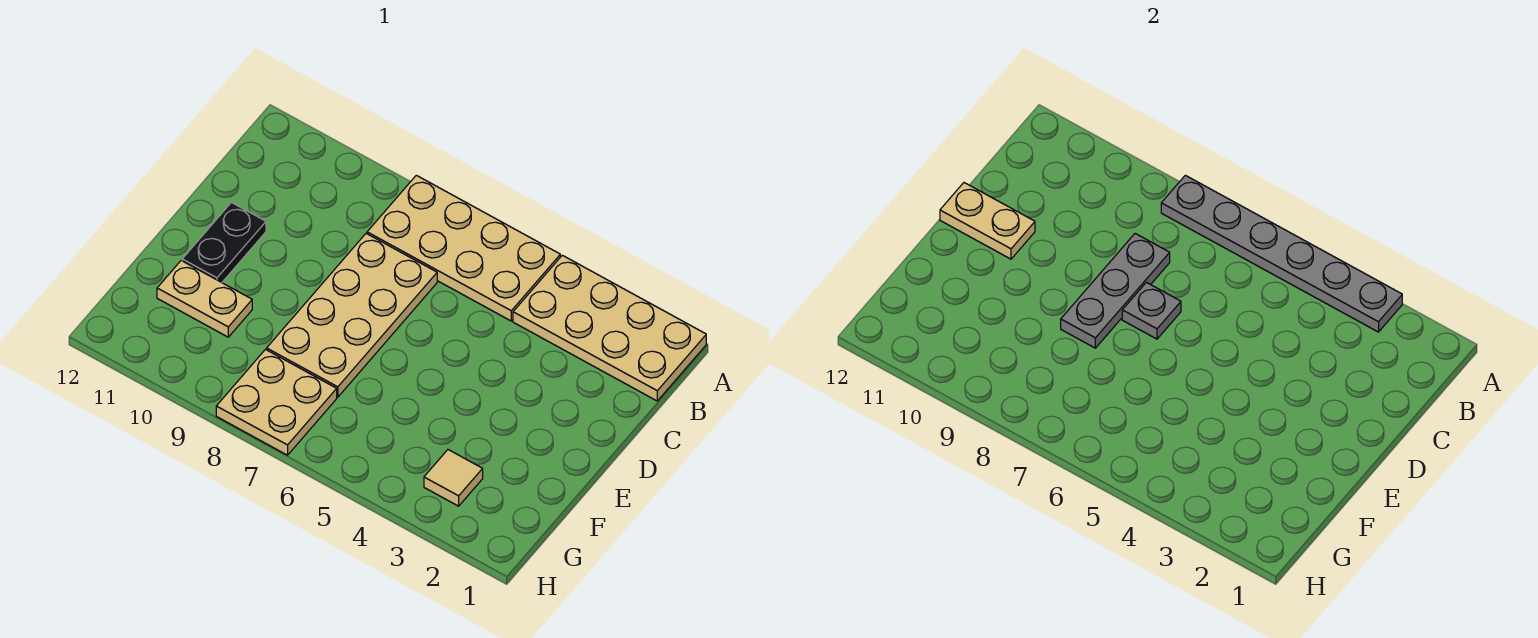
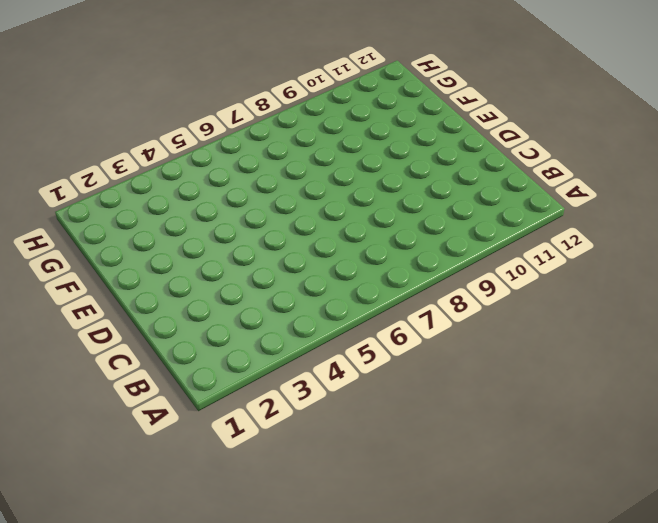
none -> tan plate A1:B4 level 1
none -> tan plate A5:B8 level 1

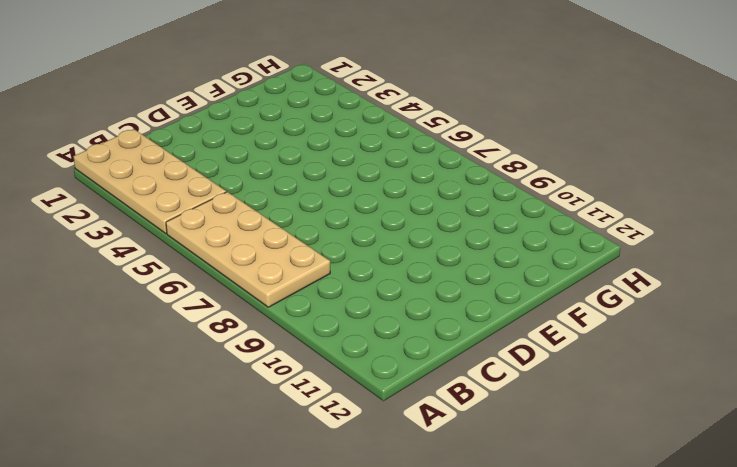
none -> tan plate C7:F8 level 1
none -> black plate D11:E11 level 1

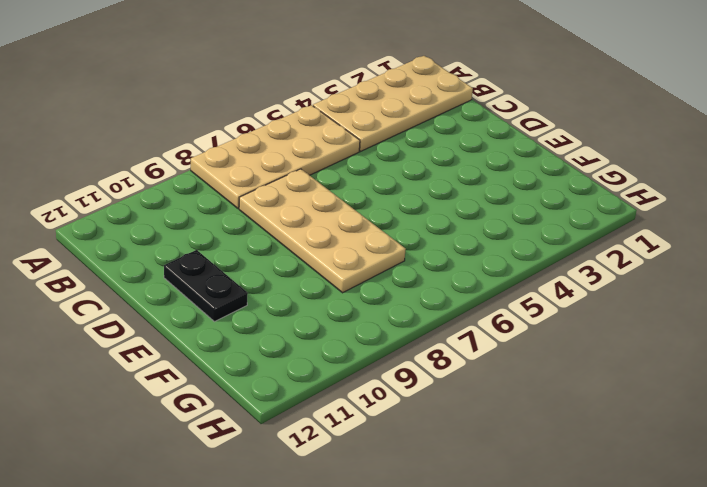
none -> tan plate F10:F11 level 1
none -> tan tile G3 level 1

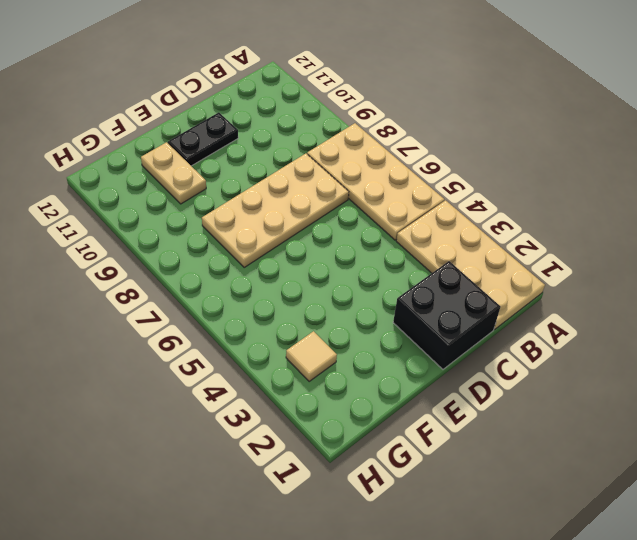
black brick C1:D2 level 1 -> none
none -> tan plate G7:H8 level 1
none -> grey plate A3:A8 level 2

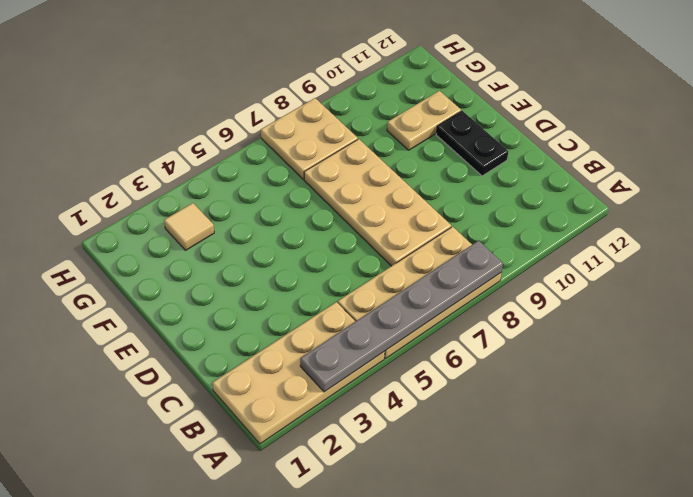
none -> grey plate C8:E8 level 2
none -> grey plate D7 level 2

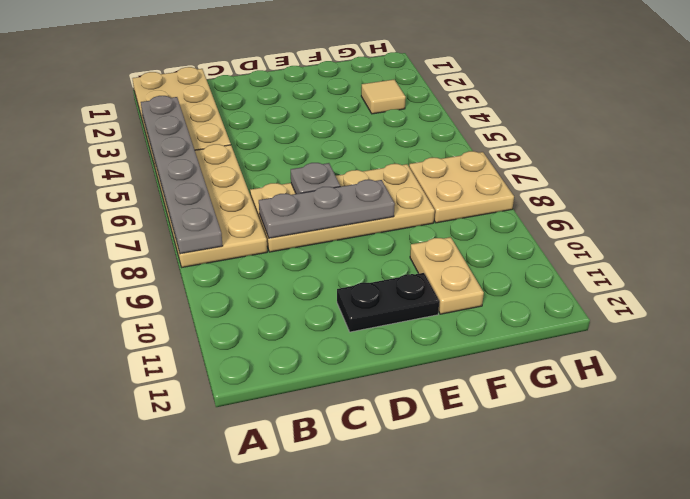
none -> tan plate D11:D12 level 2

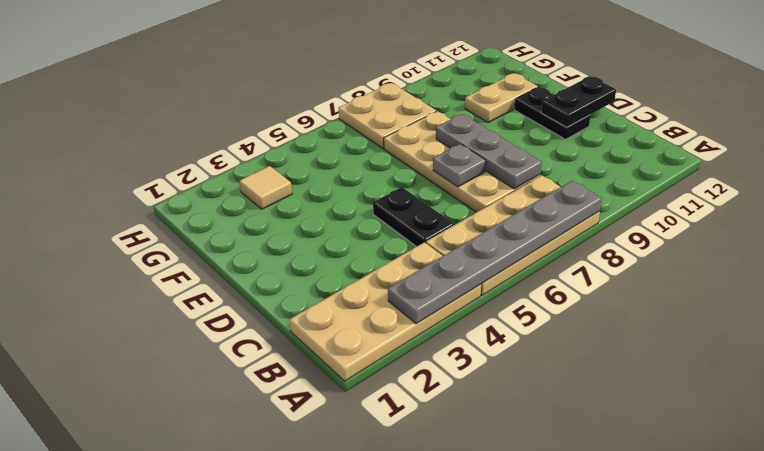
black plate C5:D5 level 1 -> none
black plate D11:D12 level 2 -> tan plate D11:D12 level 2

